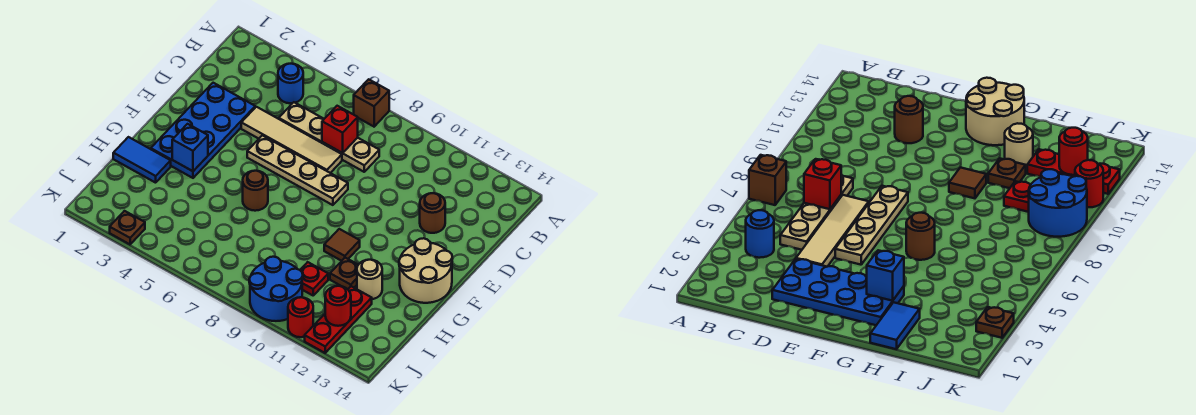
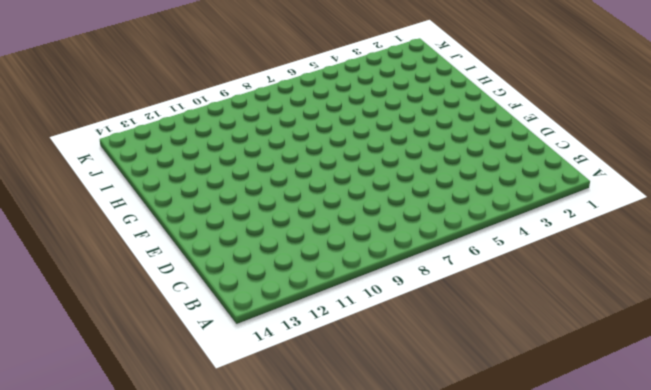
none -> brown brick A7 level 1
none -> blue round brick B4 level 1
none -> tan plate C5:C8 level 1

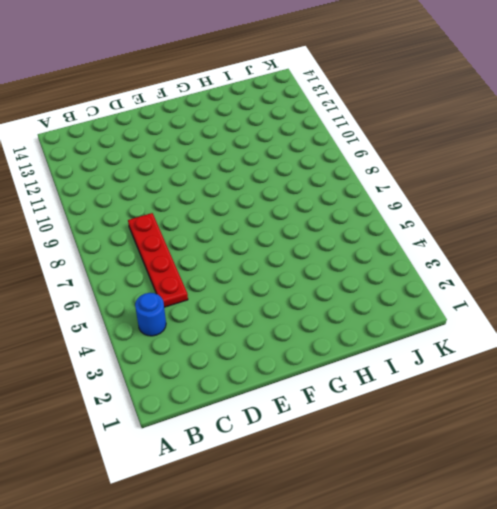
red plate C5:C8 level 1 -> tan plate C5:C8 level 1
none -> brown brick A7 level 1
none -> blue plate D2:G3 level 1
none -> tan tile D4:D7 level 1

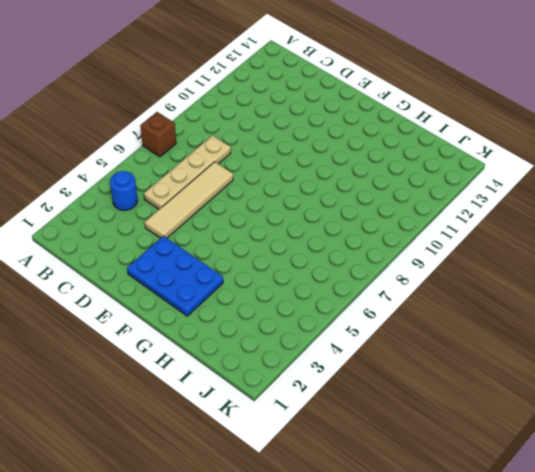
blue plate E2:G3 level 1 -> blue plate D2:G3 level 1
none -> brown round brick D12 level 1
none -> tan plate E5:E8 level 1
none -> tan round brick F13:G14 level 1

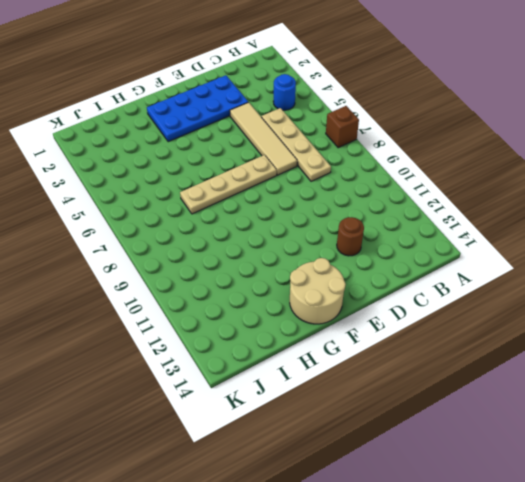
tan plate E7:H7 level 1 -> tan plate E5:E8 level 1
none -> brown round brick G6 level 1
none -> brown tile G10 level 1
none -> blue tile H1:H2 level 1

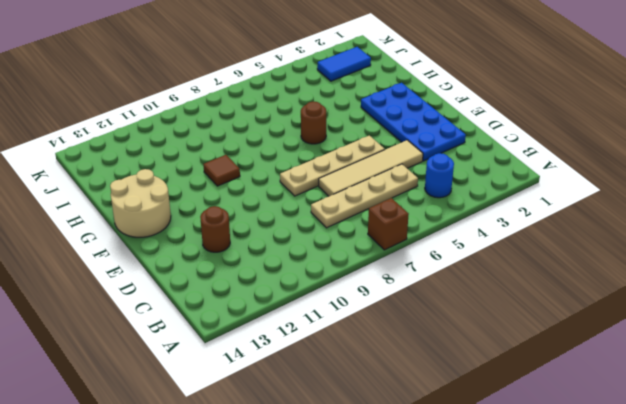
blue tile J2:J3 level 1 -> blue tile H1:H2 level 1
none -> brown plate H11 level 1
none -> tan round brick H12 level 1
none -> red plate I10 level 1

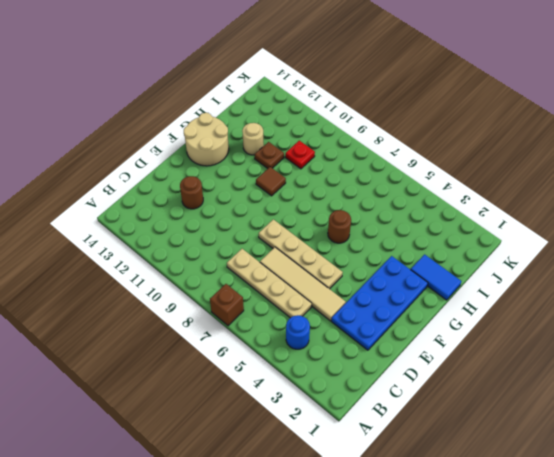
none -> red plate I12:K12 level 1
none -> blue round brick J9:K10 level 1
none -> brown plate K3 level 1

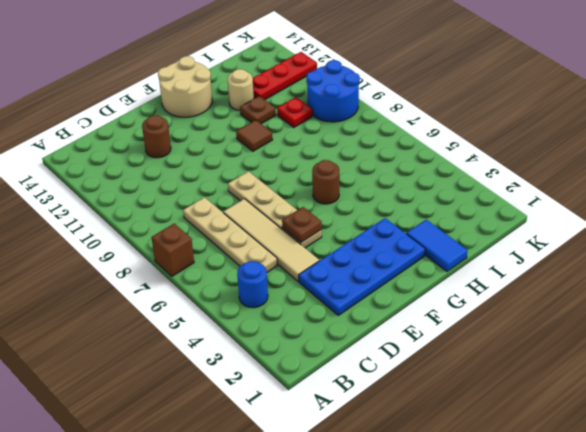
brown plate E5 level 2 -> brown plate K3 level 1
none -> red round brick K11 level 1
none -> red brick C7 level 2
none -> blue brick G3 level 2

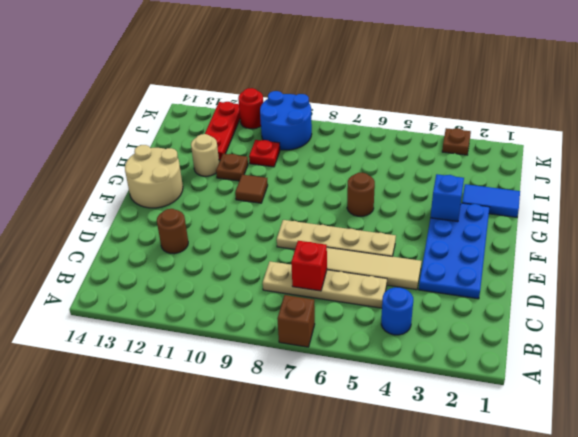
none -> red round brick J12 level 2

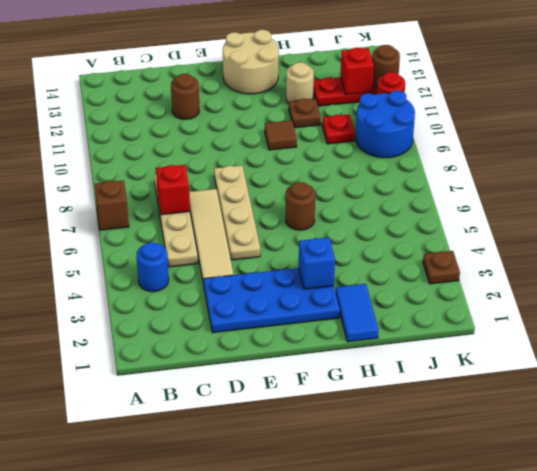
red brick J12 level 2 -> red round brick J12 level 2
brown round brick K12 level 2 -> none

